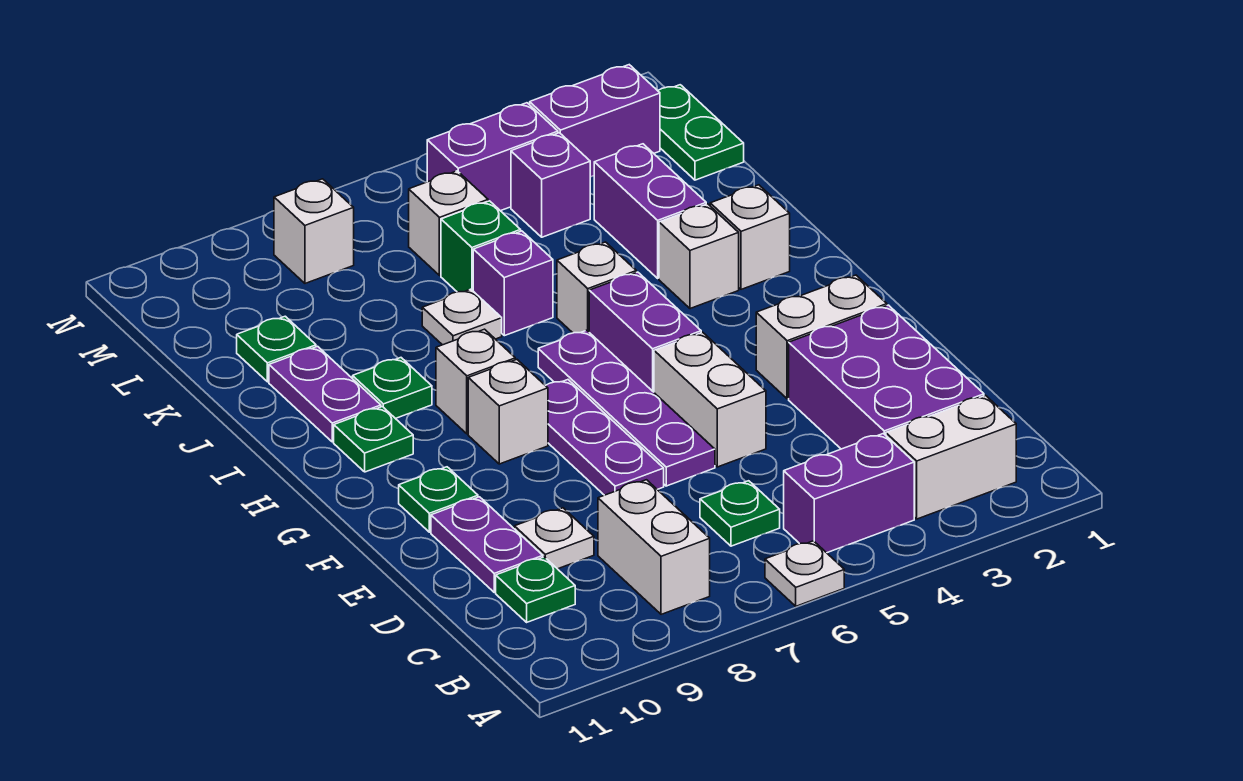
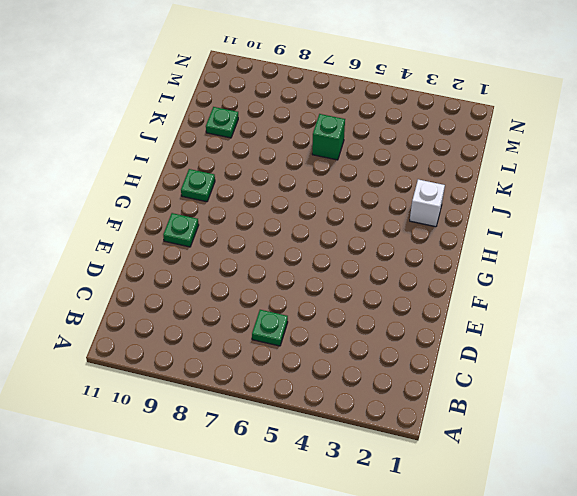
none -> white plate A6 level 1
none -> white brick B2:B3 level 1
none -> purple brick B4:B5 level 1
none -> white brick B8:C8 level 1

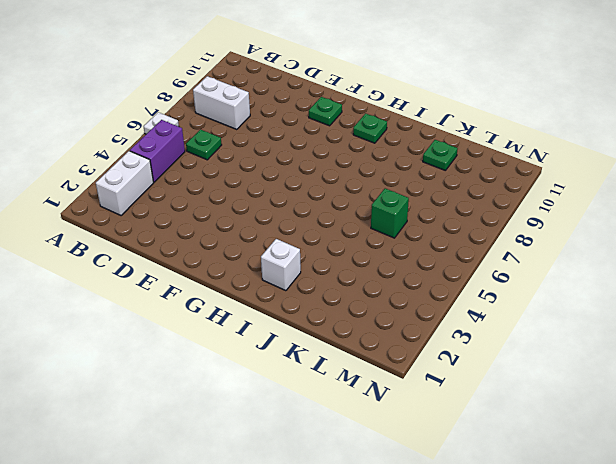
none -> purple brick C2:E3 level 1
none -> green plate C10 level 1
none -> white plate D9 level 1
none -> purple plate D10:E10 level 1

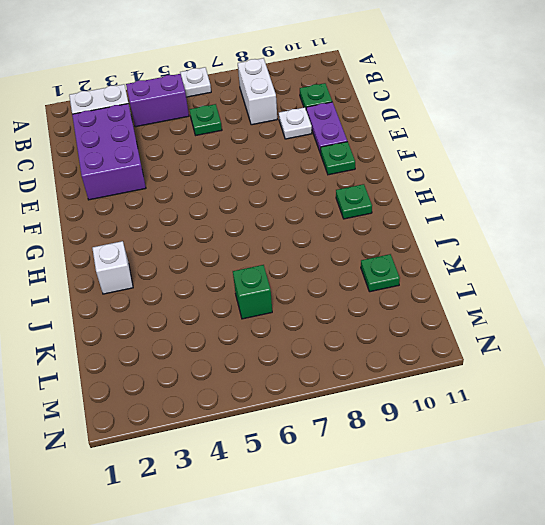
none -> white brick E5:F5 level 1
none -> purple plate E6:H6 level 1
none -> purple plate E7:G7 level 1
none -> white brick F2:F3 level 1

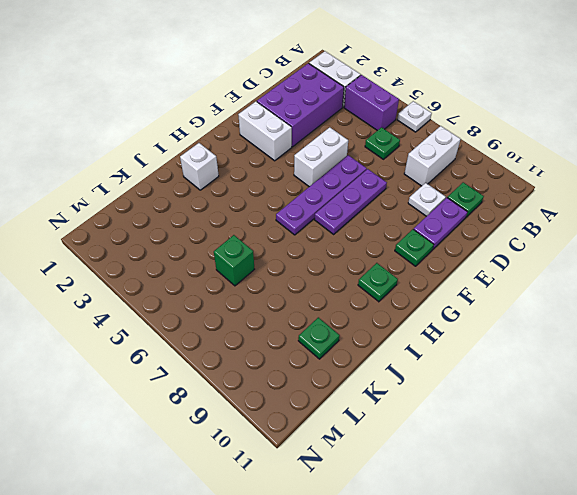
none -> purple brick G5:H5 level 1
none -> white brick G8 level 1
none -> white brick H8 level 1
none -> white brick I3 level 1

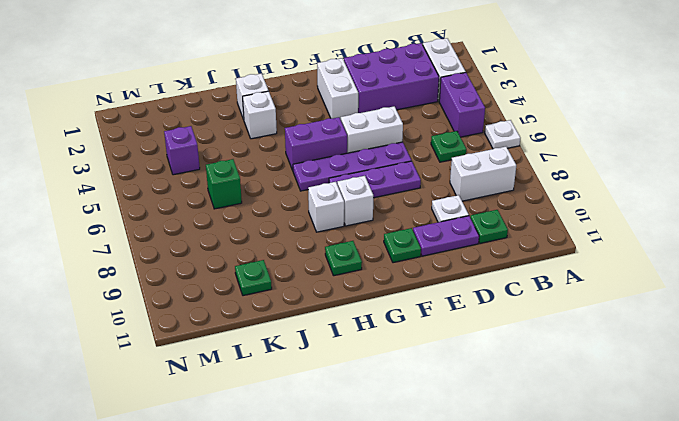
none -> white brick I5 level 1
none -> green plate I9 level 1
none -> purple plate I10:J10 level 1
none -> purple brick J3:K3 level 1

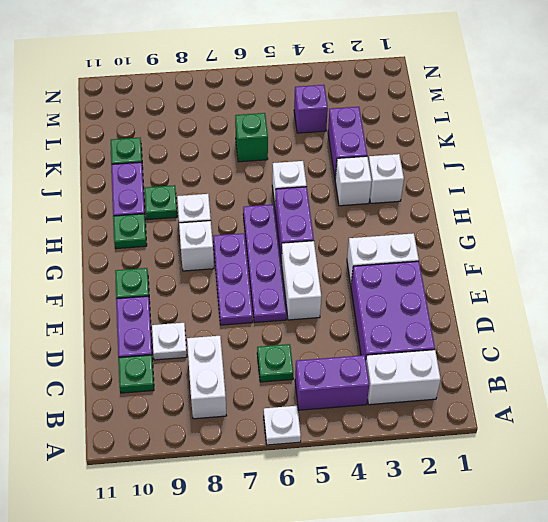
none -> purple brick J6 level 1
none -> white plate J7 level 1
none -> green plate L1:M1 level 1
none -> white brick L6 level 1

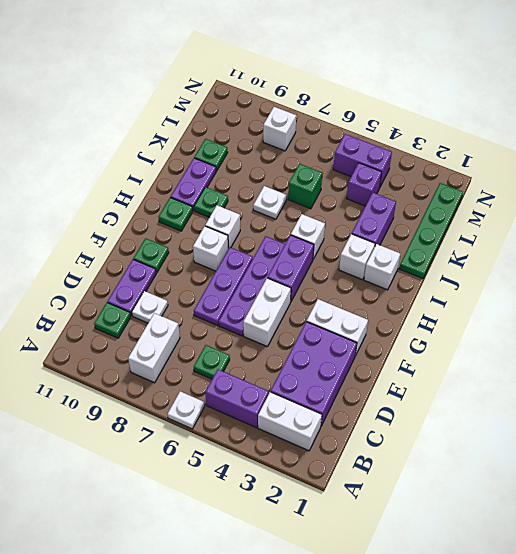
green plate J1:M1 level 1 -> green plate L1:M1 level 1
none -> purple brick J6 level 1
none -> white brick L6 level 1
none -> purple brick M2:M3 level 1

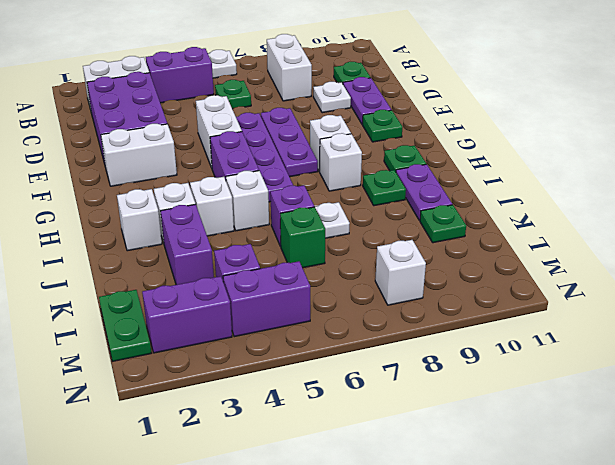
white brick I4 level 1 -> white brick L6 level 1

